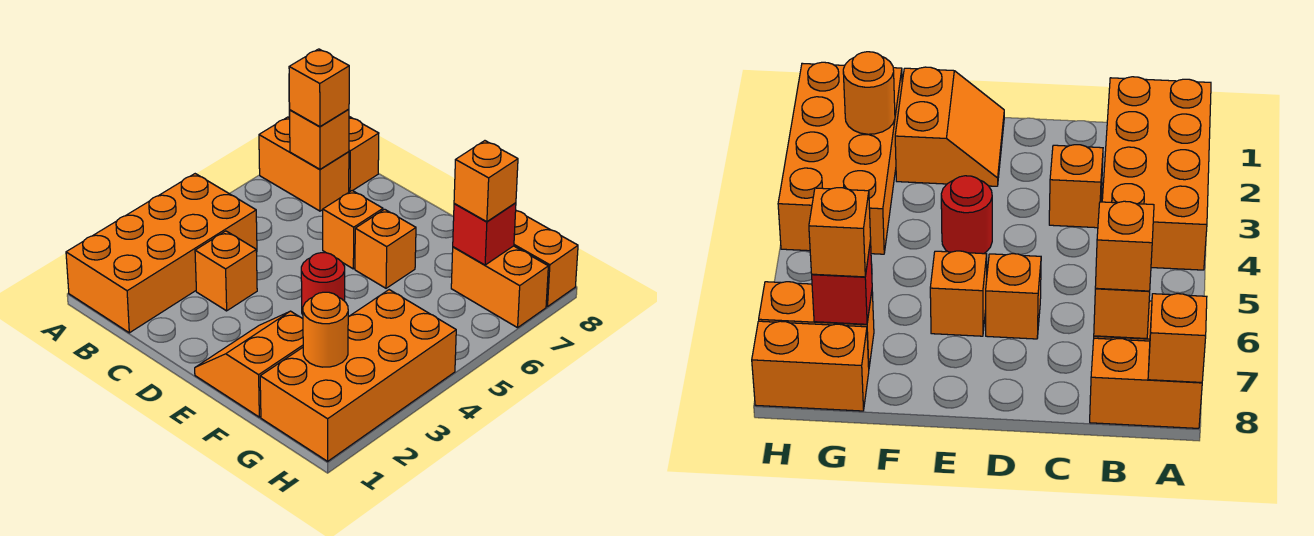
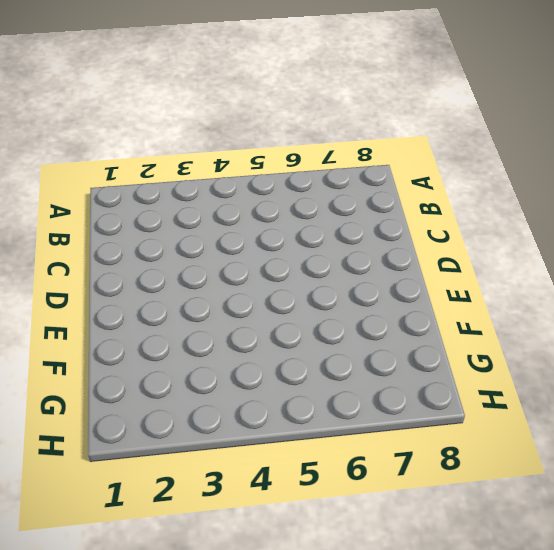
none -> orange brick A1:B4 level 1
none -> orange brick A7:B7 level 1
none -> orange brick A8:B8 level 1

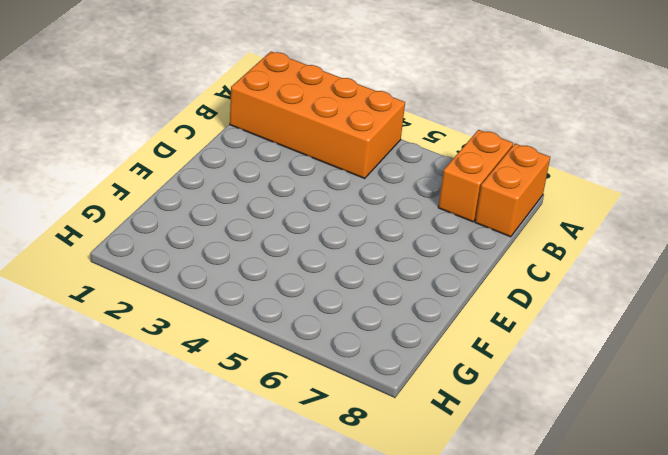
none -> orange brick C3 level 1
none -> orange brick D6 level 1
none -> orange slope E1:F2 level 1 top F

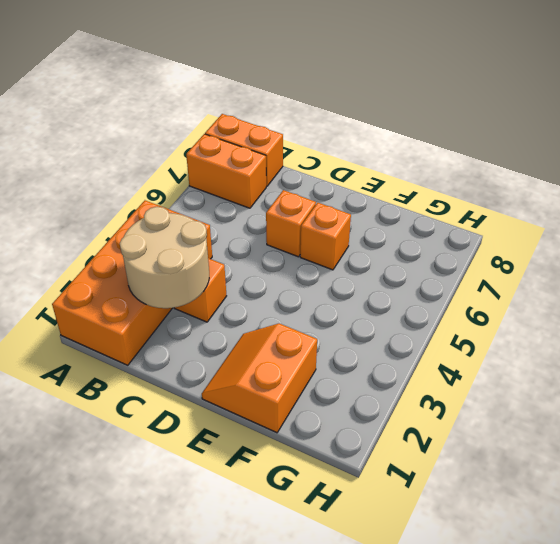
tan round brick B2:C3 level 2 -> none
none -> red round brick E4 level 1
none -> orange brick G1:H4 level 1
none -> orange brick G7:H7 level 1

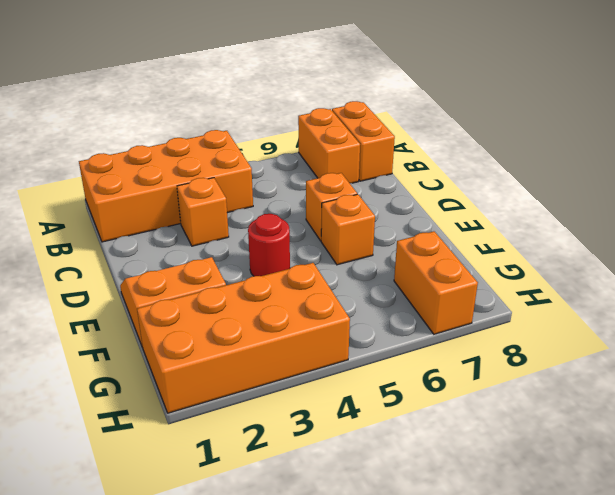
none -> orange brick G8:H8 level 1
none -> orange brick A8 level 2
none -> orange brick B7 level 2

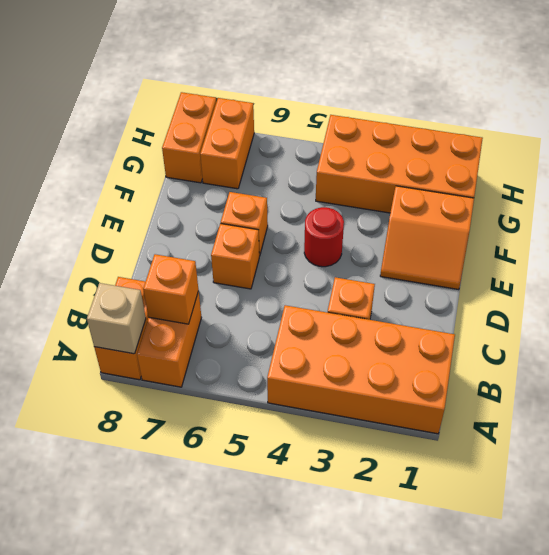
tan brick A8 level 2 -> orange brick A8 level 2
none -> orange round brick G2 level 2
none -> red brick G7 level 2
none -> orange brick B7 level 3

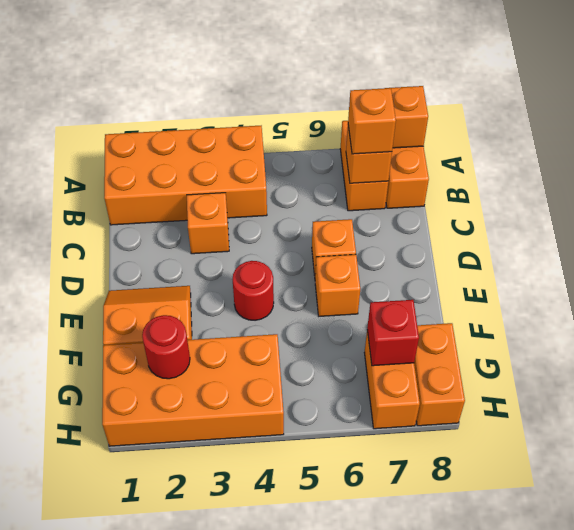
red round brick G2 level 2 -> orange round brick G2 level 2
none -> orange brick G7 level 3

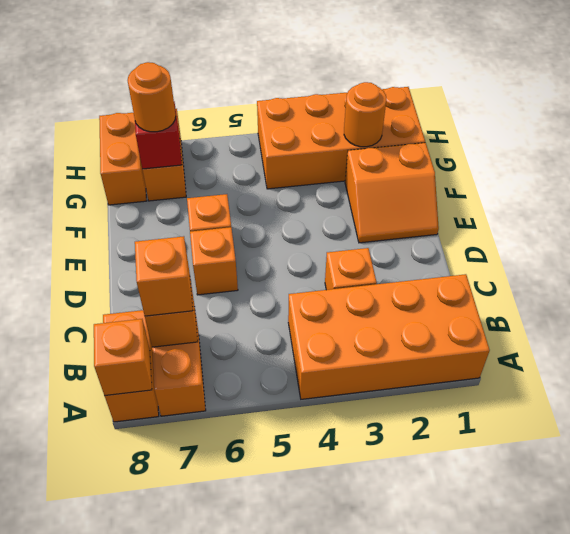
orange round brick G7 level 3 -> orange brick G7 level 3
none -> red round brick E4 level 1

